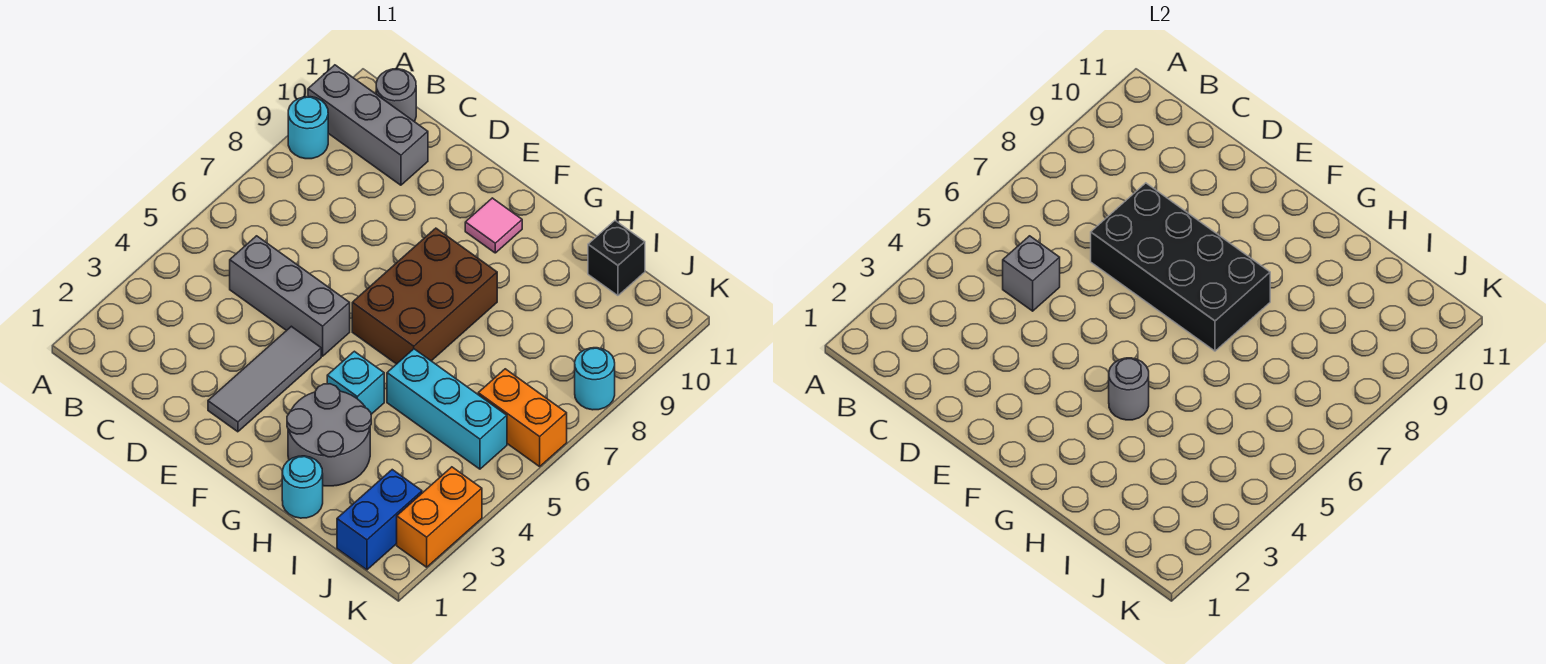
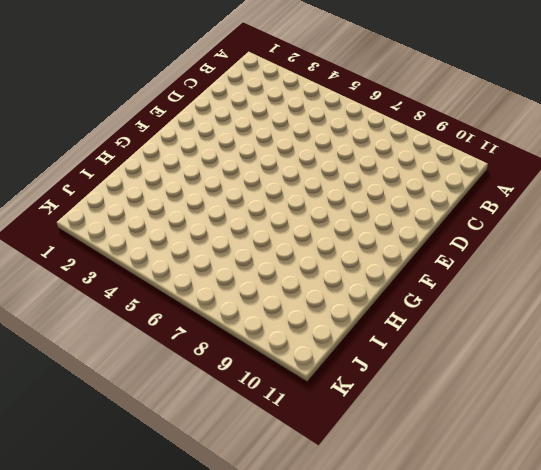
none -> cyan round brick A9 level 1
none -> grey brick A10:C10 level 1
none -> grey round brick B11 level 1

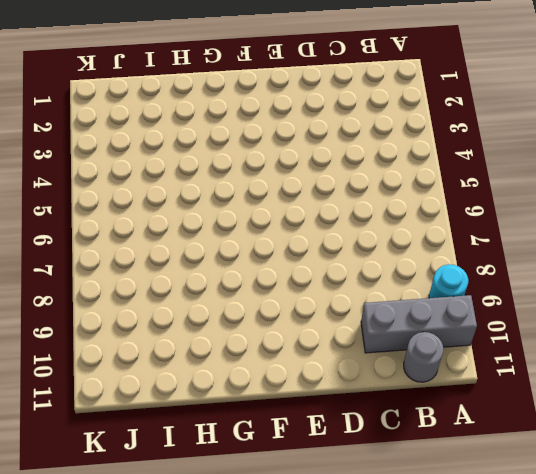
none -> grey brick C5:E5 level 1
none -> grey tile E2:E4 level 1
none -> brown brick F6:G8 level 1

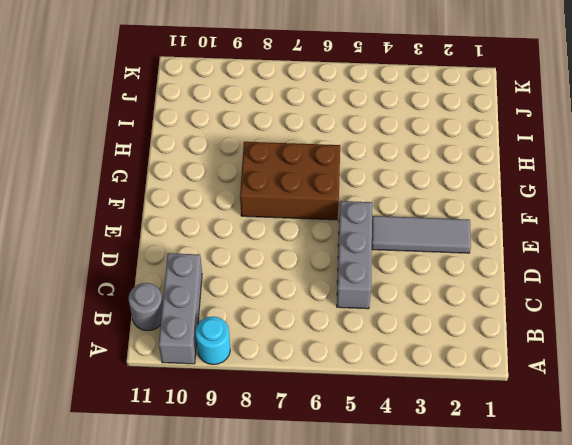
none -> pink tile F10 level 1
none -> grey round brick G2:H3 level 1
none -> cyan brick G4 level 1

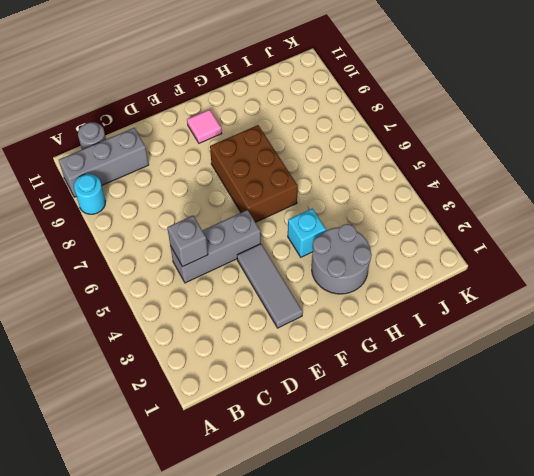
none -> cyan round brick H1 level 1
none -> cyan brick H5:J5 level 1
none -> black brick I11 level 1

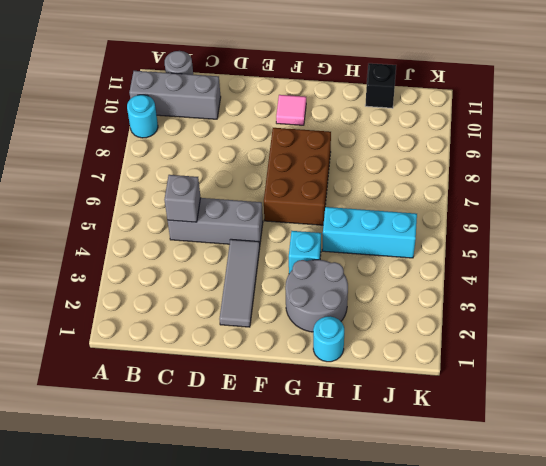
none -> blue brick J1:J2 level 1
none -> orange brick J6:K6 level 1
none -> orange brick K2:K3 level 1

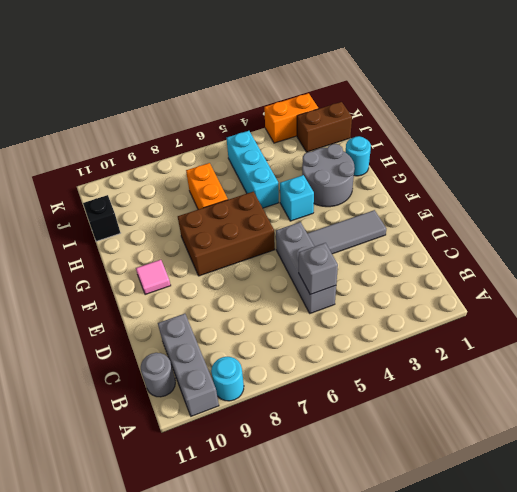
orange brick H7:I7 level 1 -> orange brick J6:K6 level 1
brown brick J1:J2 level 1 -> blue brick J1:J2 level 1
none -> cyan round brick K8 level 1
none -> black brick D7:G8 level 2
none -> grey round brick G4 level 2

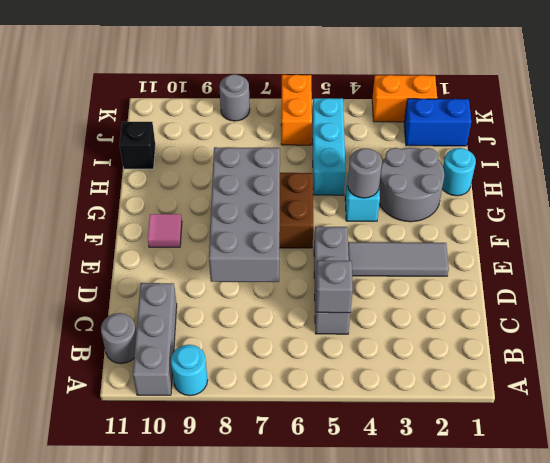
grey brick D7:G8 level 2 -> black brick D7:G8 level 2
grey round brick K8 level 1 -> cyan round brick K8 level 1

